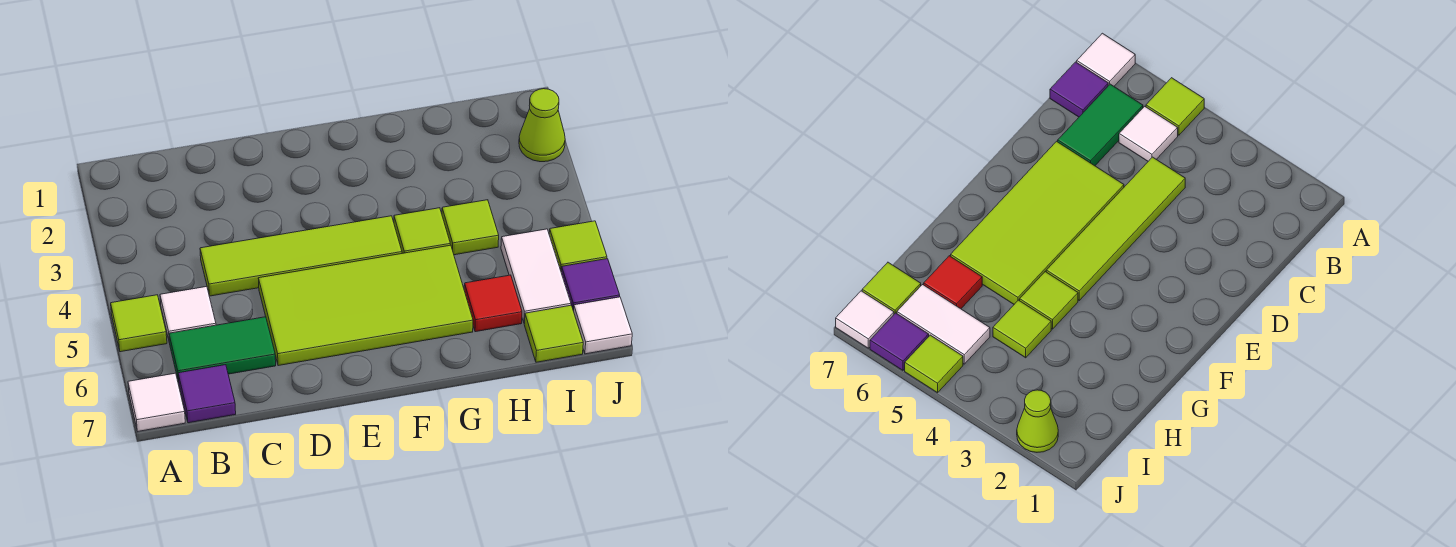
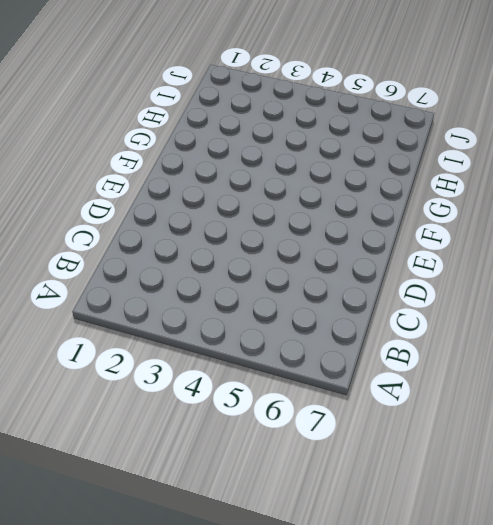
none -> lime tile A5 level 1
none -> white tile A7 level 1
none -> white tile B5 level 1

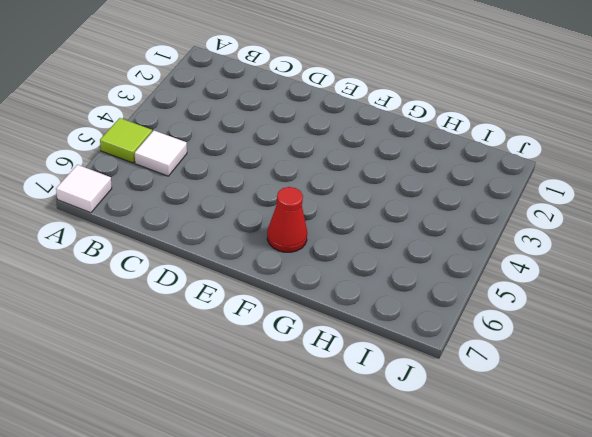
red cone F6 level 1 -> lime tile D5:G6 level 1
none -> green tile B6:C6 level 1
none -> purple tile B7 level 1
none -> lime tile C4:F4 level 1

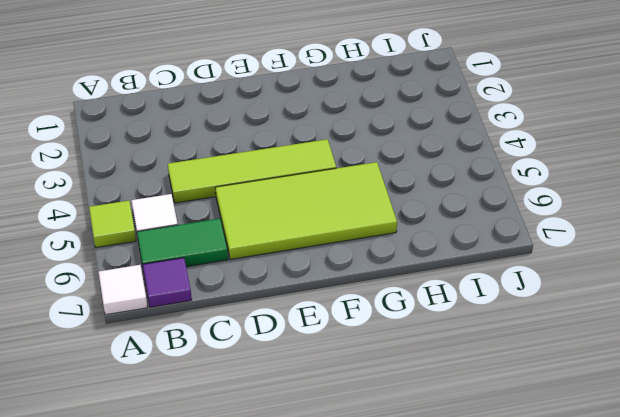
none -> lime tile G4 level 1
none -> lime tile H4 level 1
none -> red tile H6 level 1

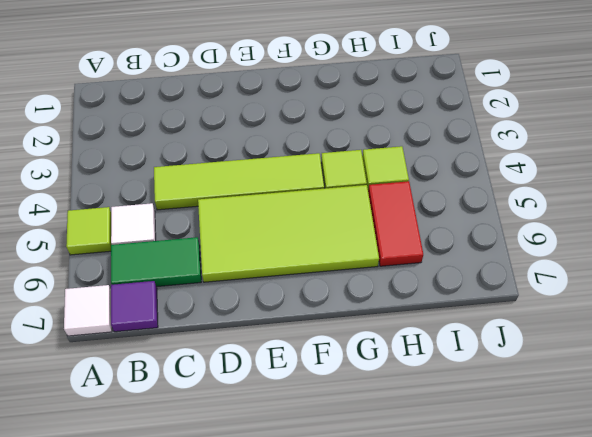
red tile H5:H6 level 1 -> red tile H6 level 1
none -> white tile I5:I6 level 1
none -> lime tile I7 level 1
none -> lime cone J2 level 1

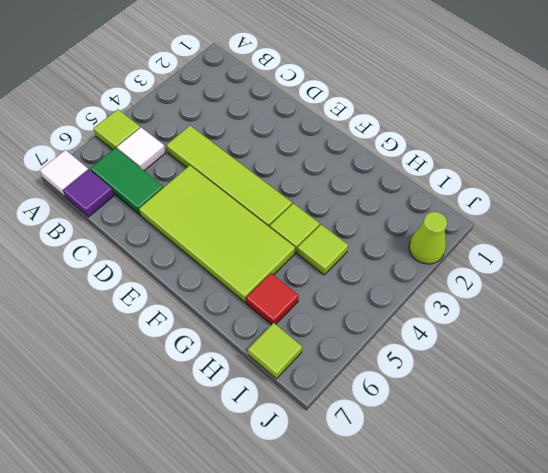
none -> white tile I5:I6 level 1
none -> lime tile J5 level 1
none -> purple tile J6 level 1

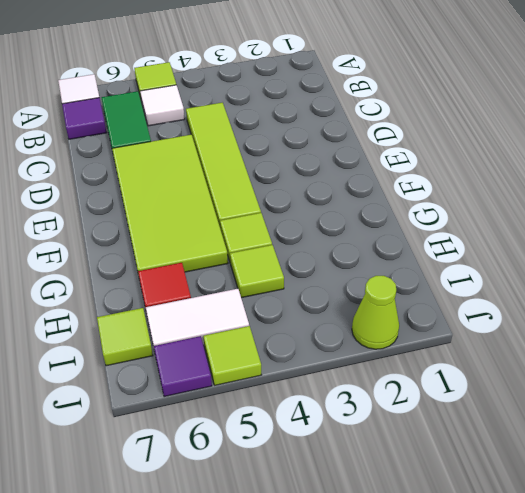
none -> white tile J7 level 1

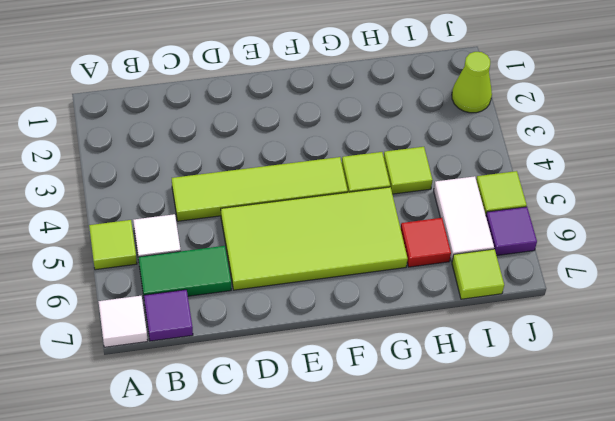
none -> white tile J7 level 1

